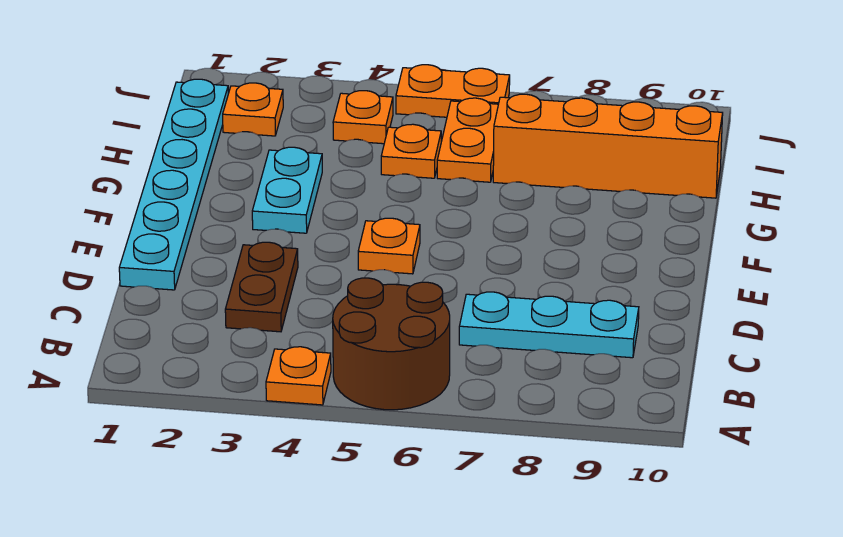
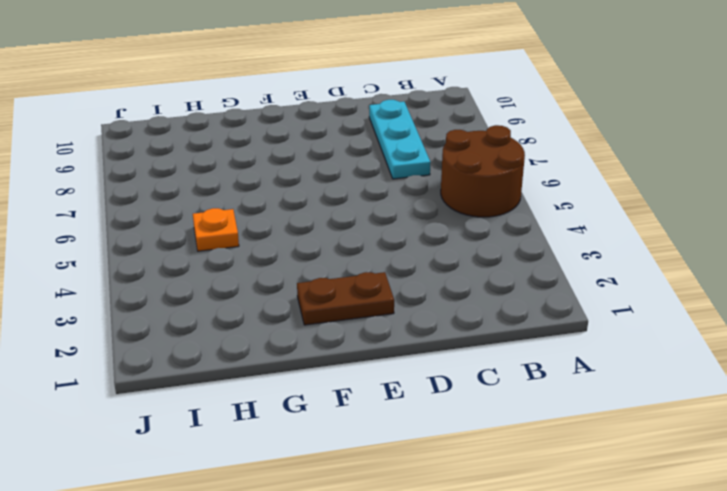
brown plate E2:F2 level 1 -> brown plate C3:D3 level 1
none -> orange plate A4 level 1
none -> cyan plate D1:I1 level 1
none -> orange plate E5 level 1

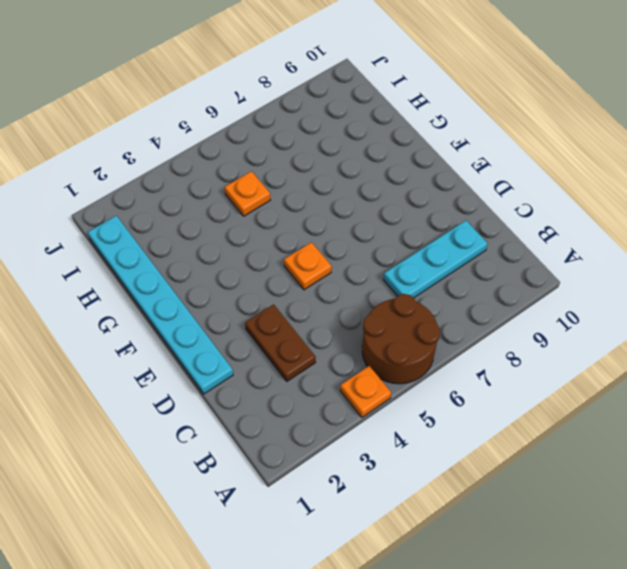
none -> cyan plate F3:G3 level 1
none -> orange plate H6:I6 level 1
none -> orange brick H7:H10 level 1

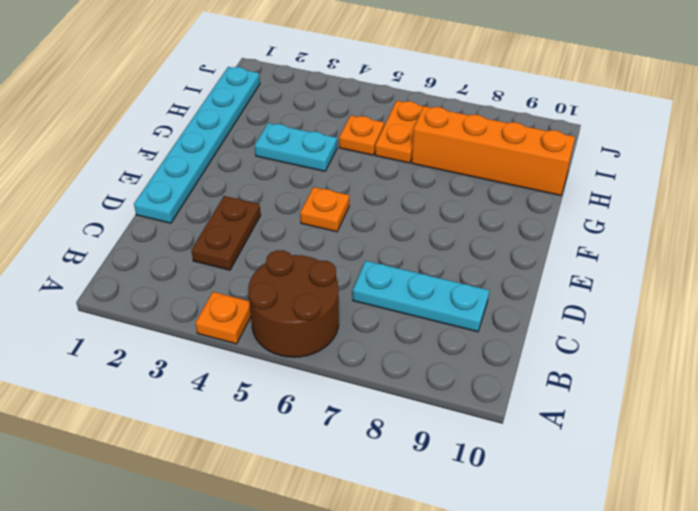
cyan plate G3:G4 level 1 -> cyan plate F3:G3 level 1
none -> orange plate I2 level 1
none -> orange plate I4 level 1
none -> orange plate J5:J6 level 1

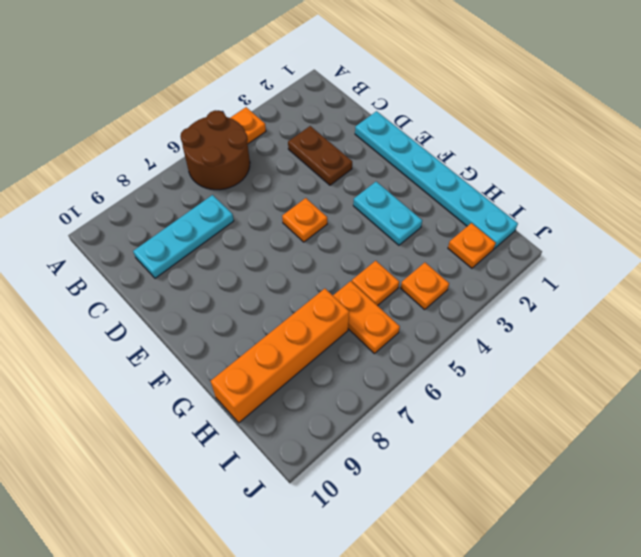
none -> orange plate J5:J6 level 1

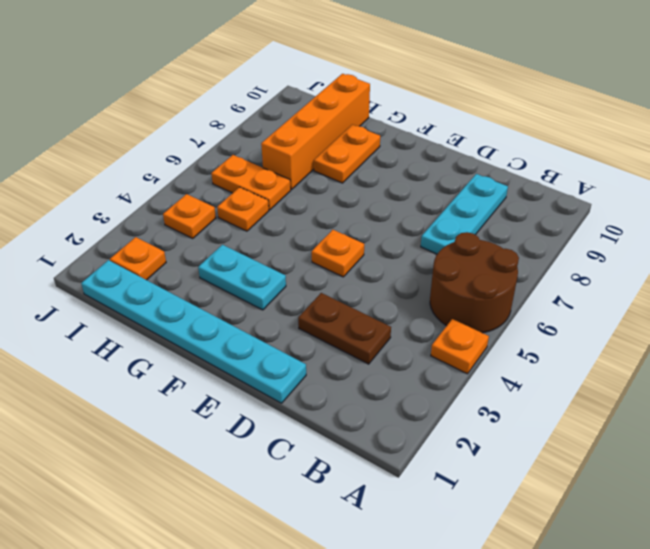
orange plate G8:G9 level 1 -> orange plate J5:J6 level 1

